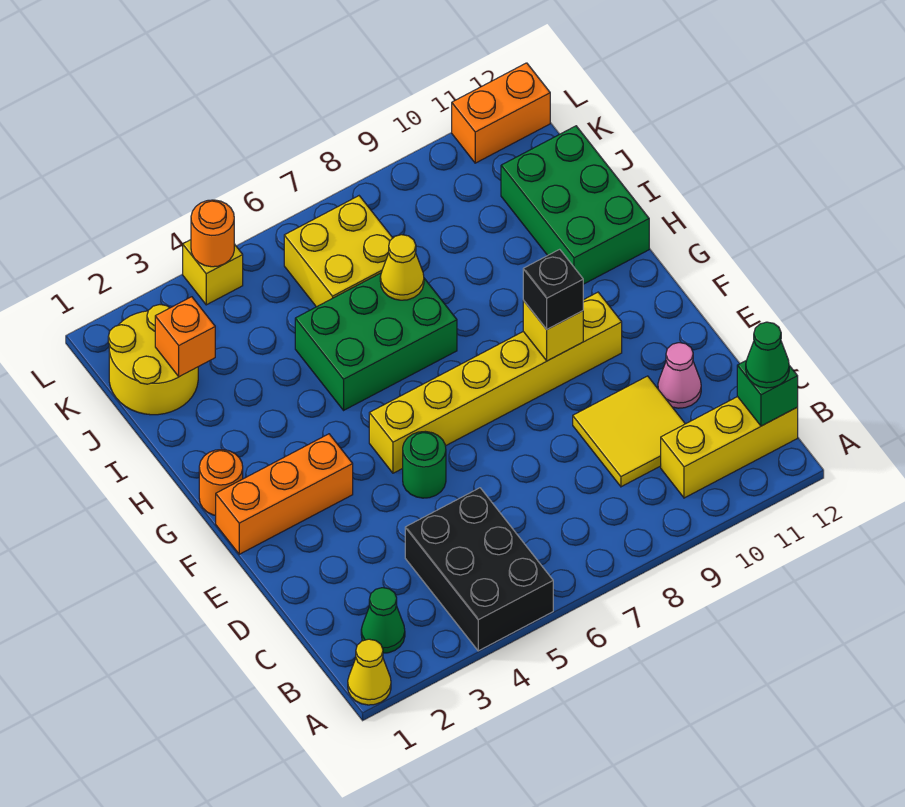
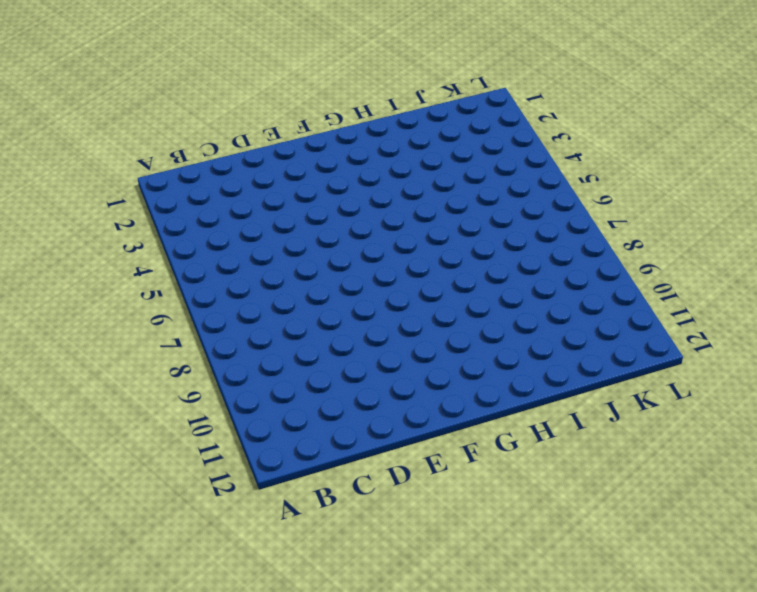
none -> yellow cone A1 level 1
none -> black brick A4:C5 level 1
none -> green cone B2 level 1

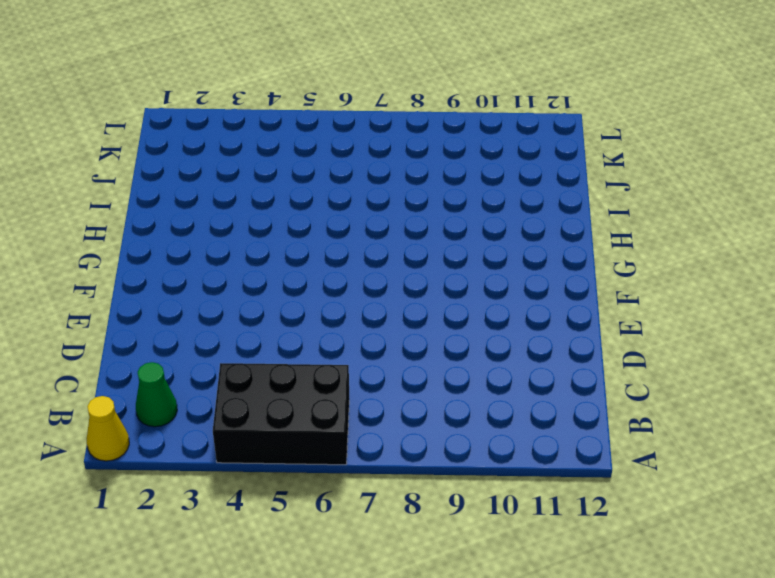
black brick A4:B6 level 1 -> black brick A4:C5 level 1
none -> yellow brick B10:B12 level 1
none -> yellow tile C9:D10 level 1
none -> pink cone D11 level 1

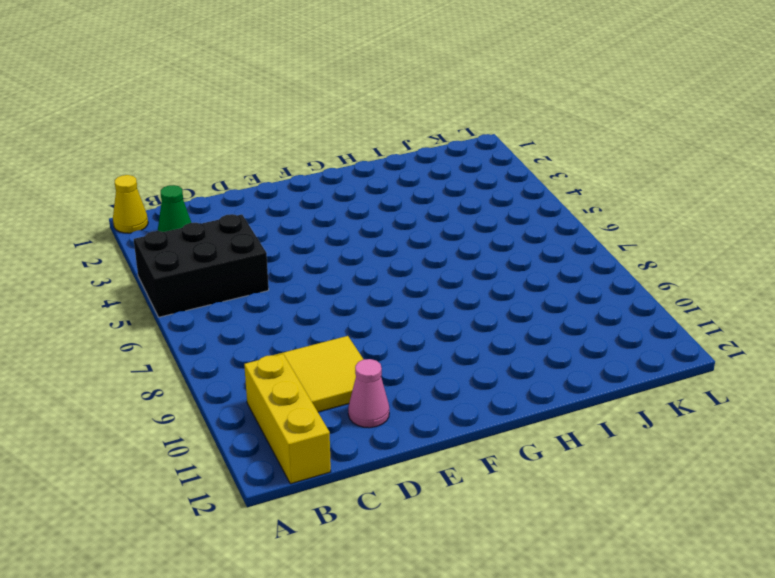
none -> green round brick E5 level 1
none -> orange brick F1:F3 level 1
none -> yellow brick F5:F10 level 1

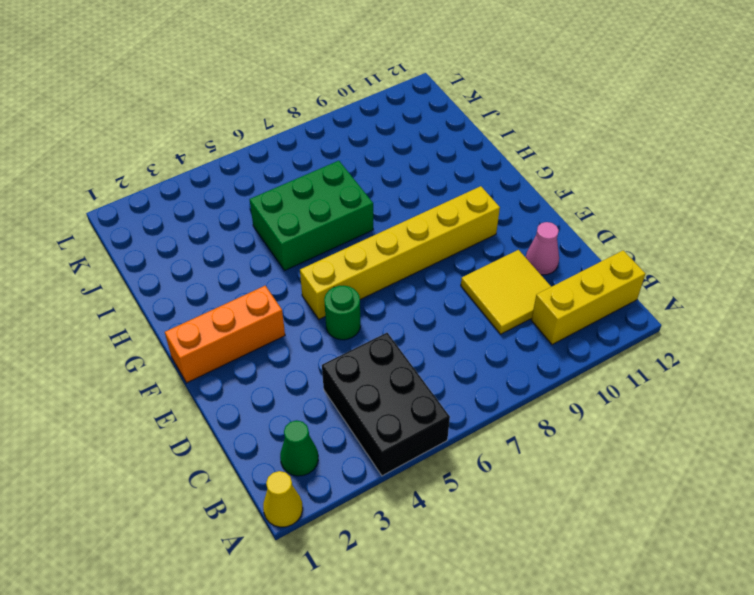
none -> orange round brick G1 level 1
none -> green brick H11:J12 level 1
none -> yellow round brick J1:K2 level 1

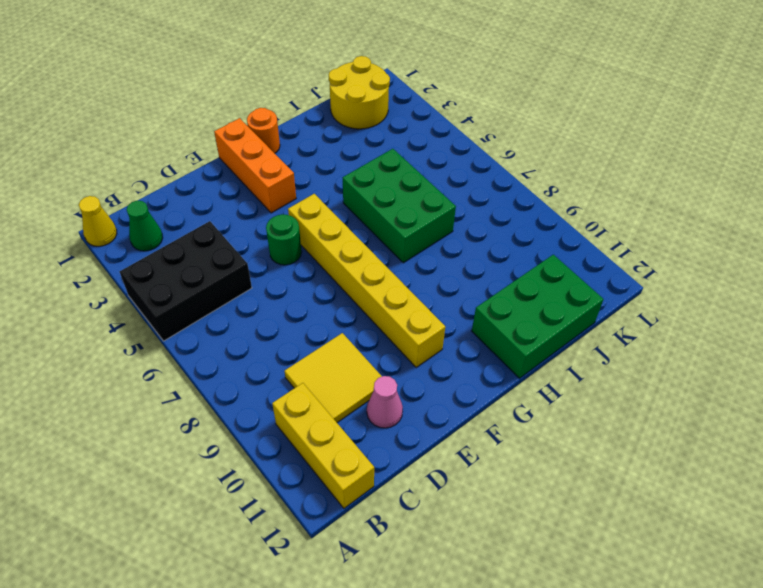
none -> yellow brick J6:K7 level 1
none -> yellow brick L4 level 1
none -> orange brick L11:L12 level 1

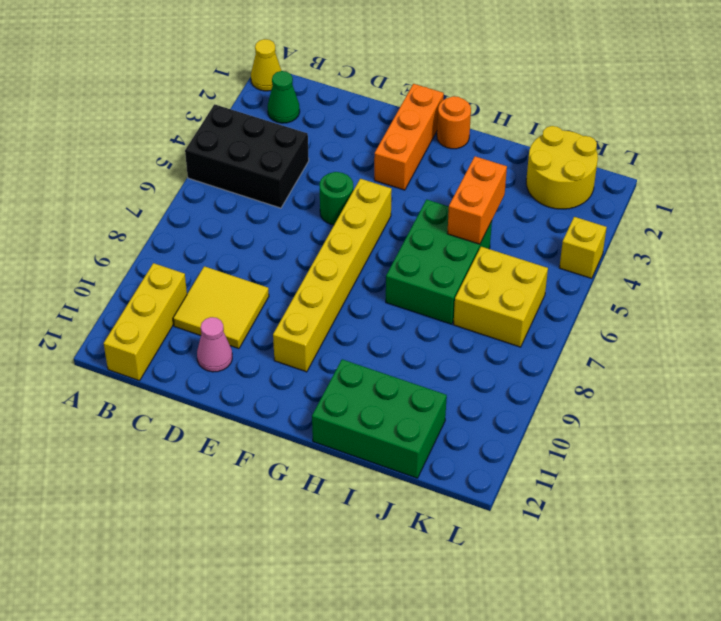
orange brick I4:I5 level 2 -> orange brick L11:L12 level 1
none -> green brick B12 level 2
none -> yellow brick F9 level 2
none -> yellow cone I7 level 2

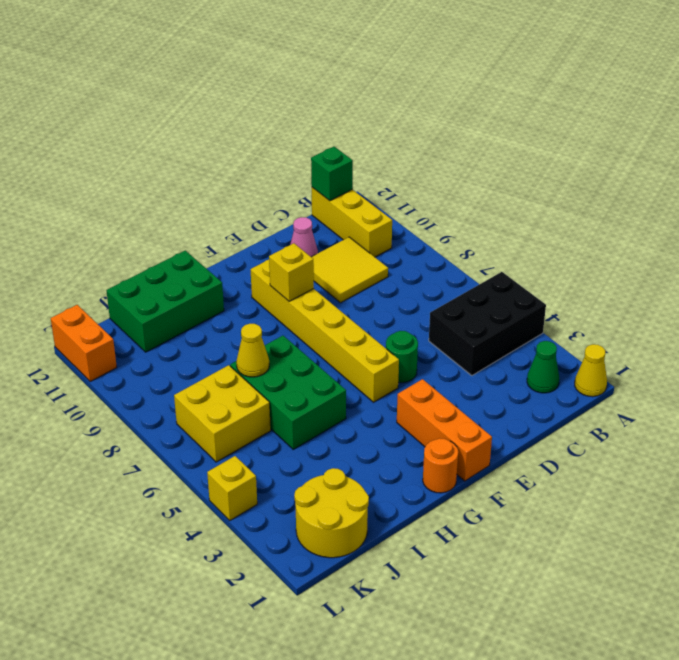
none -> orange brick J2 level 2
none -> orange round brick L4 level 2
none -> green cone B12 level 3

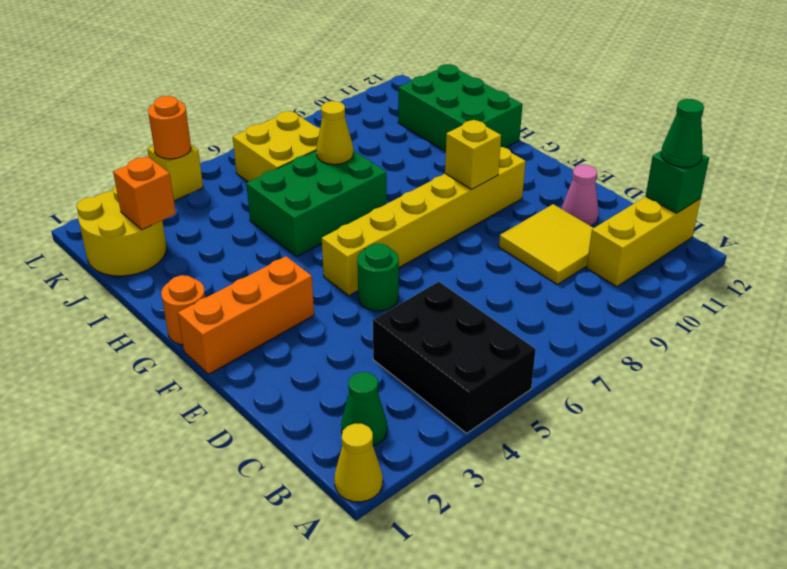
none -> orange brick L11:L12 level 1
none -> black brick F9 level 3

